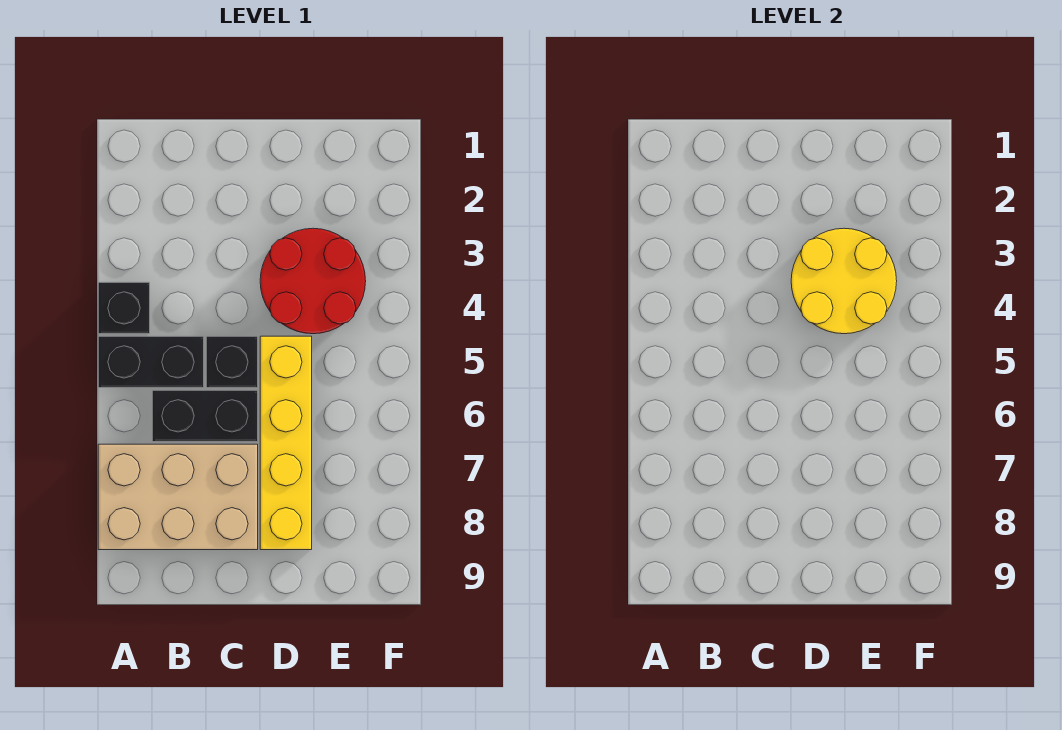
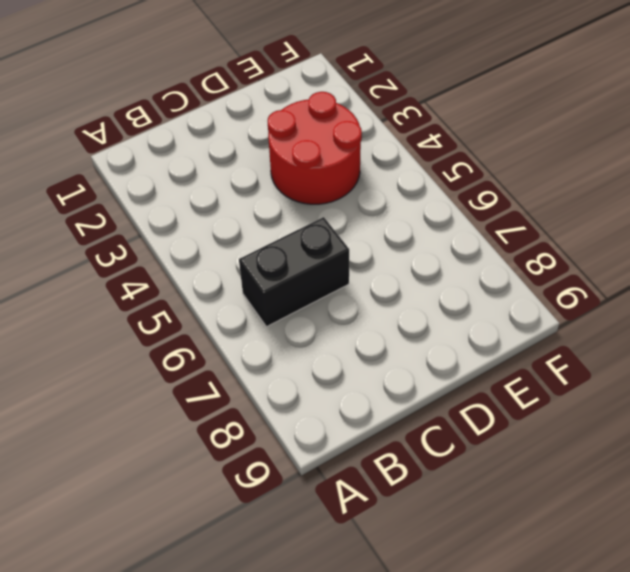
none -> black brick A4 level 1
none -> black brick A5:B5 level 1

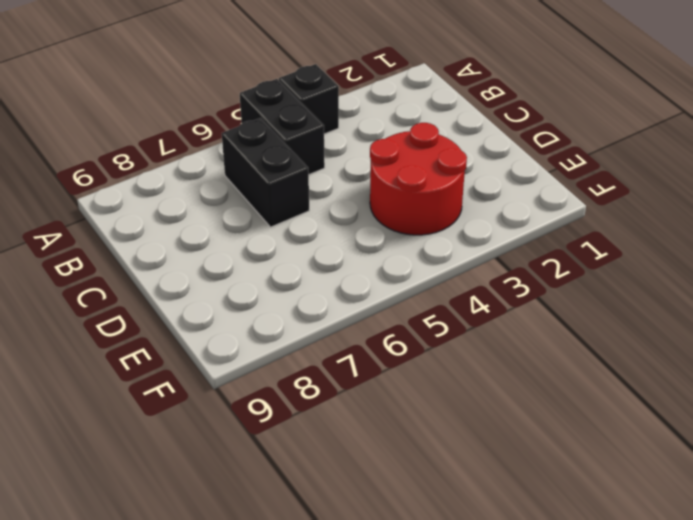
none -> tan brick A7:C8 level 1
none -> black brick C5 level 1

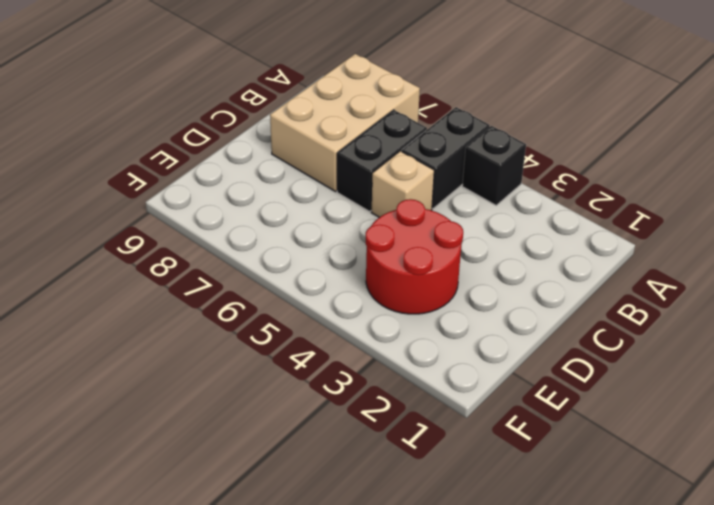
tan brick C5 level 1 -> black brick C5 level 1
none -> yellow brick D5:D8 level 1
none -> yellow round brick D3:E4 level 2

